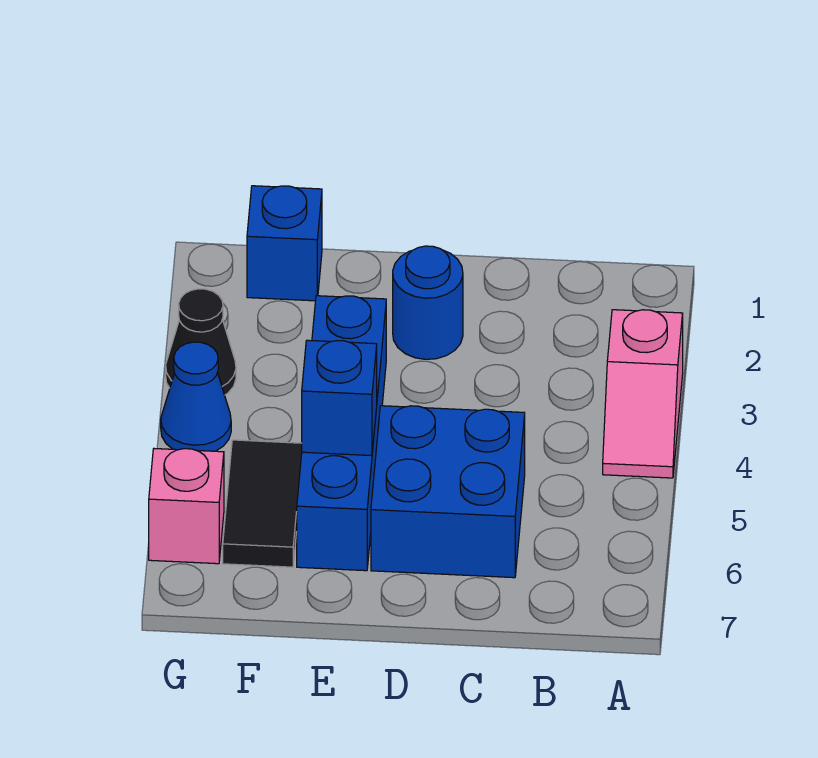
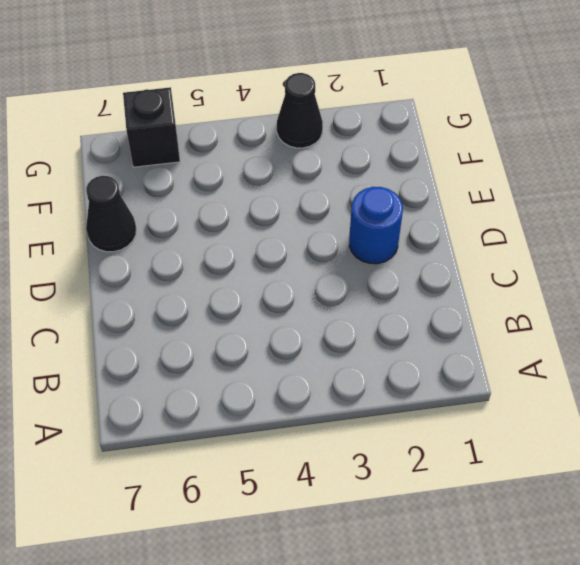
black cone E7 level 1 -> none
black brick G6 level 1 -> pink brick G6 level 1
none -> pink slope A3:A4 level 1 top 3
none -> blue brick C5:D6 level 1

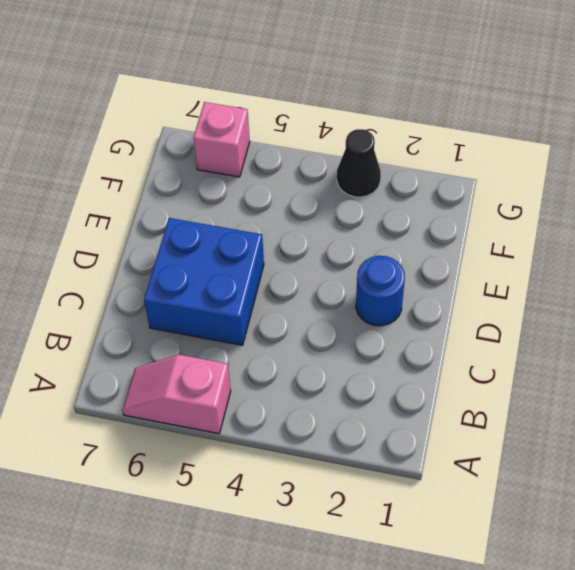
pink slope A5:A6 level 1 top 5 -> pink slope A3:A4 level 1 top 3
none -> blue brick E3:E6 level 1
none -> blue brick F1 level 1

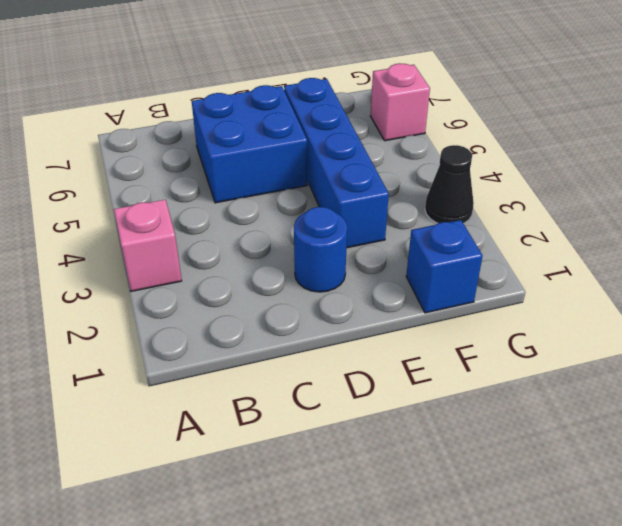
none -> black tile F5:F6 level 1
none -> blue cone G4 level 1

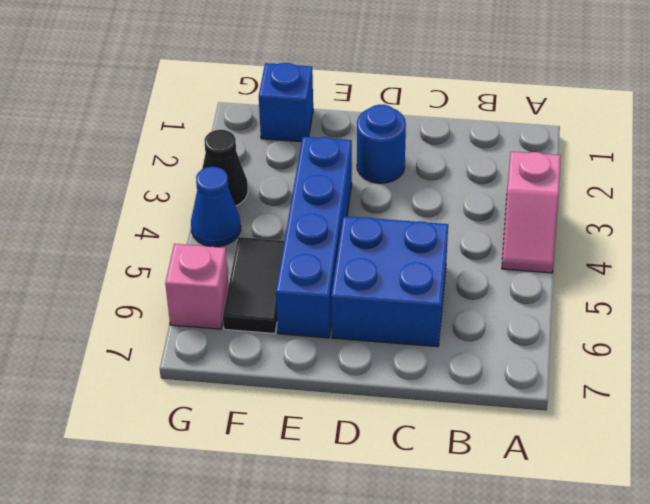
none -> blue brick E5 level 2

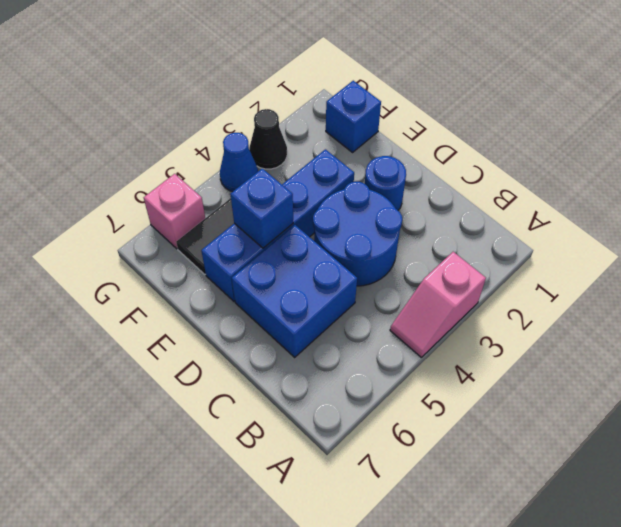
blue round brick C3:D4 level 1 -> none

